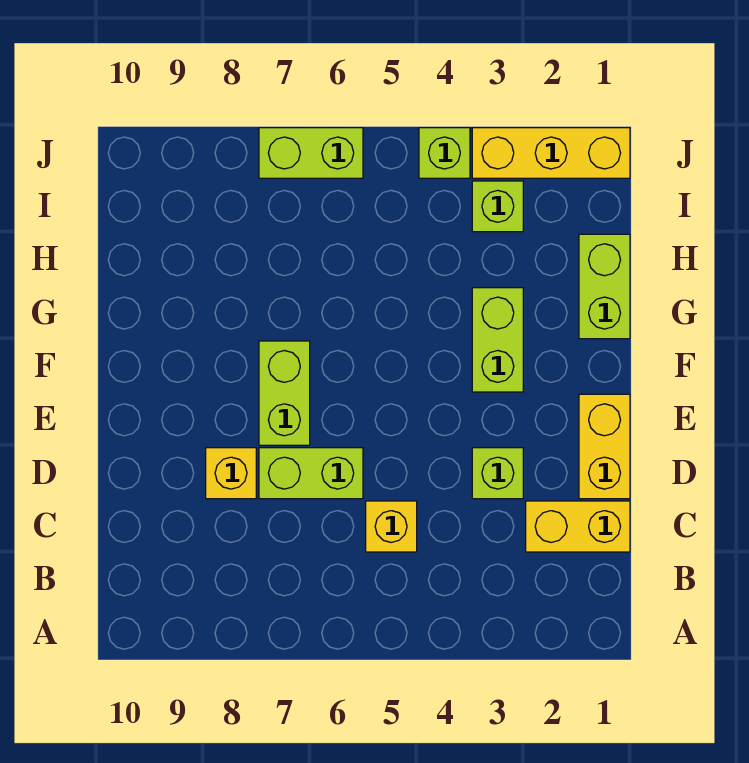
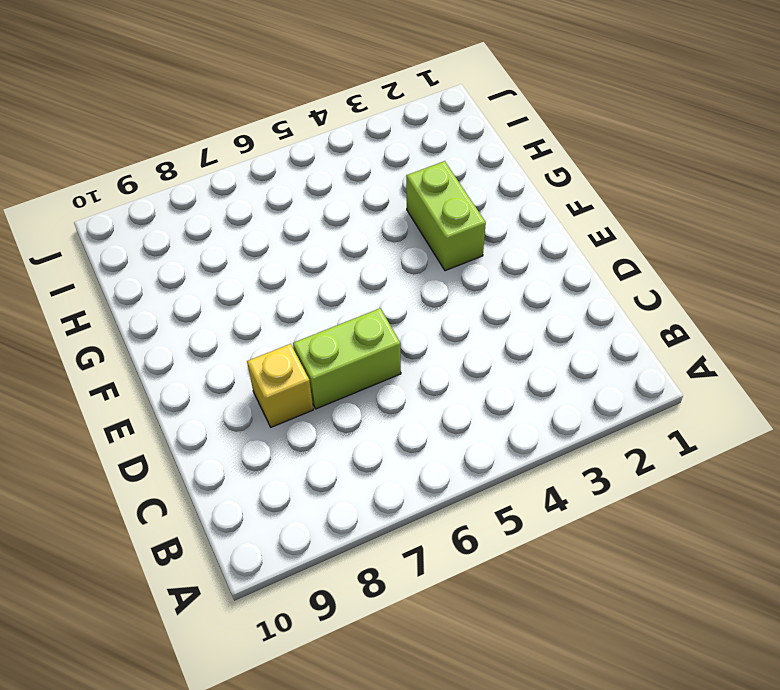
none -> yellow brick C1:C2 level 1
none -> yellow brick C5 level 1
none -> yellow brick D1:E1 level 1

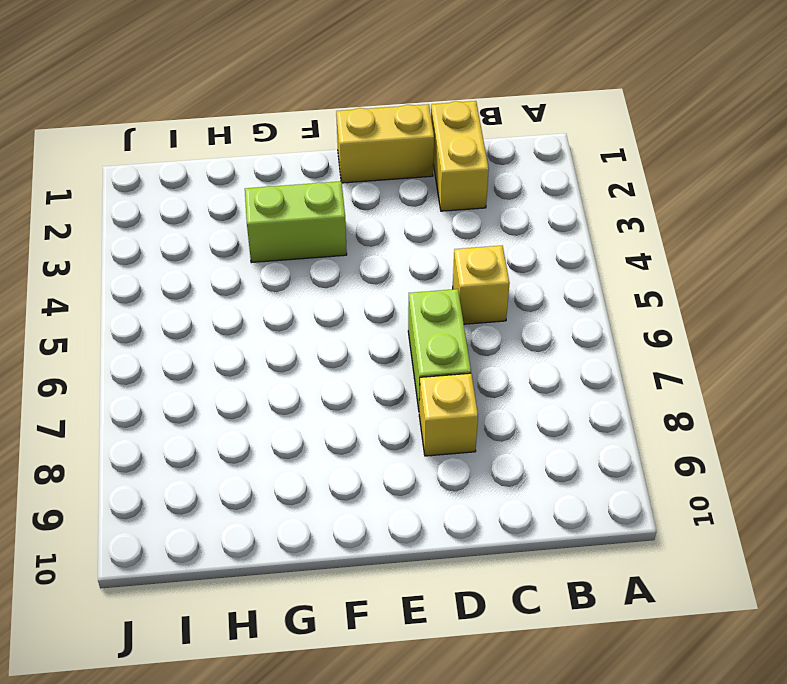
none -> lime brick D3 level 1
none -> lime brick E7:F7 level 1
none -> lime brick G1:H1 level 1

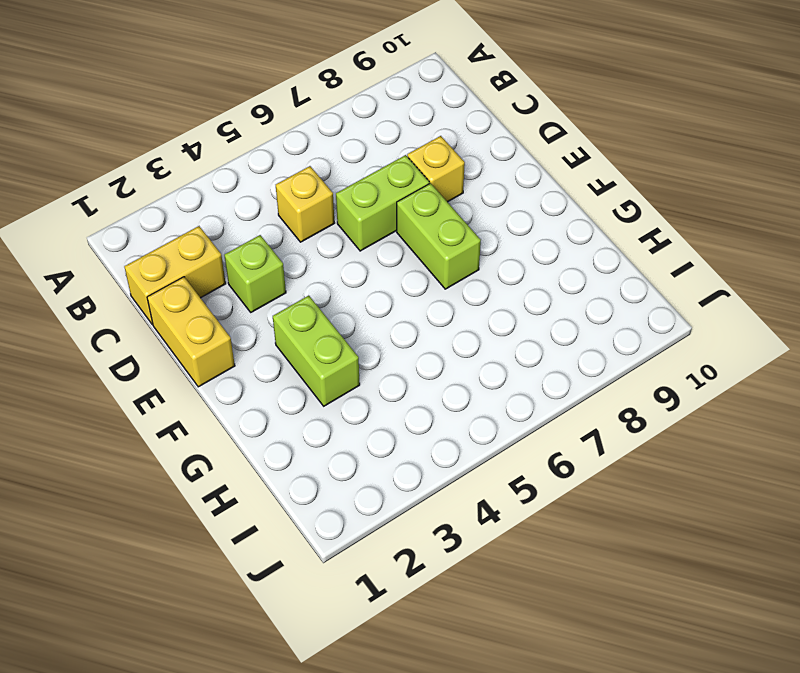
none -> lime brick G1:H1 level 1
none -> lime brick I3 level 1
none -> yellow brick J1:J3 level 1

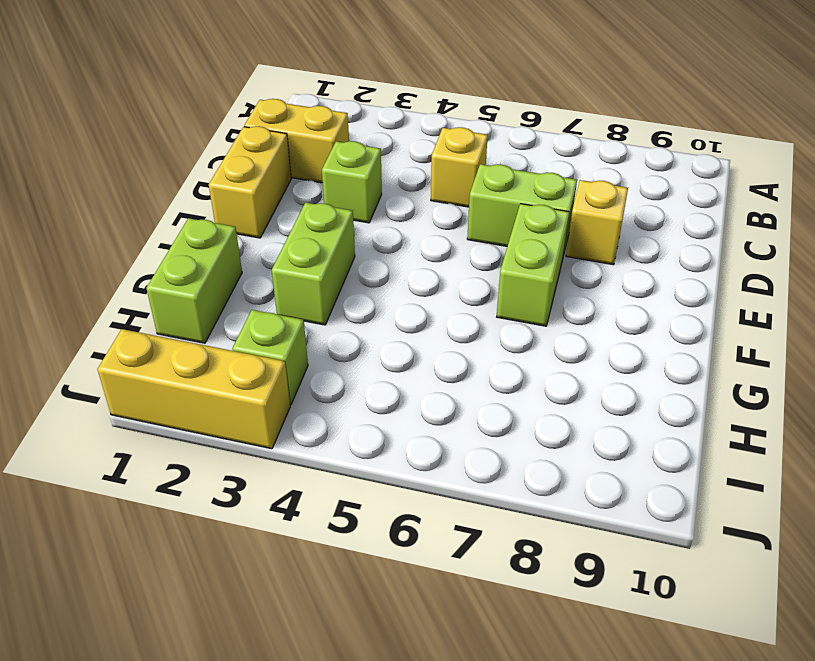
none -> lime brick J4 level 1
none -> lime brick J6:J7 level 1

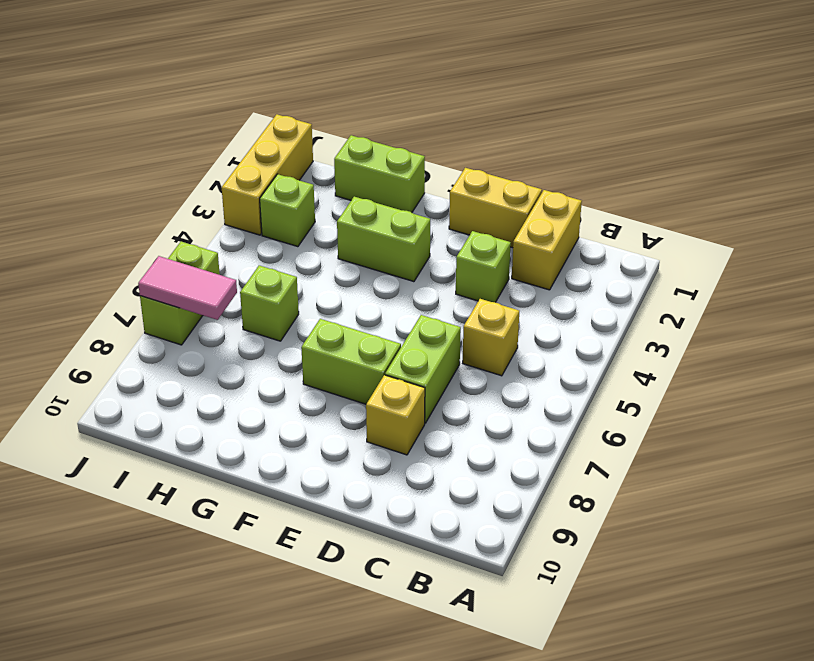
lime brick H6 level 1 -> lime brick J4 level 1
pink tile I7:J7 level 2 -> none

